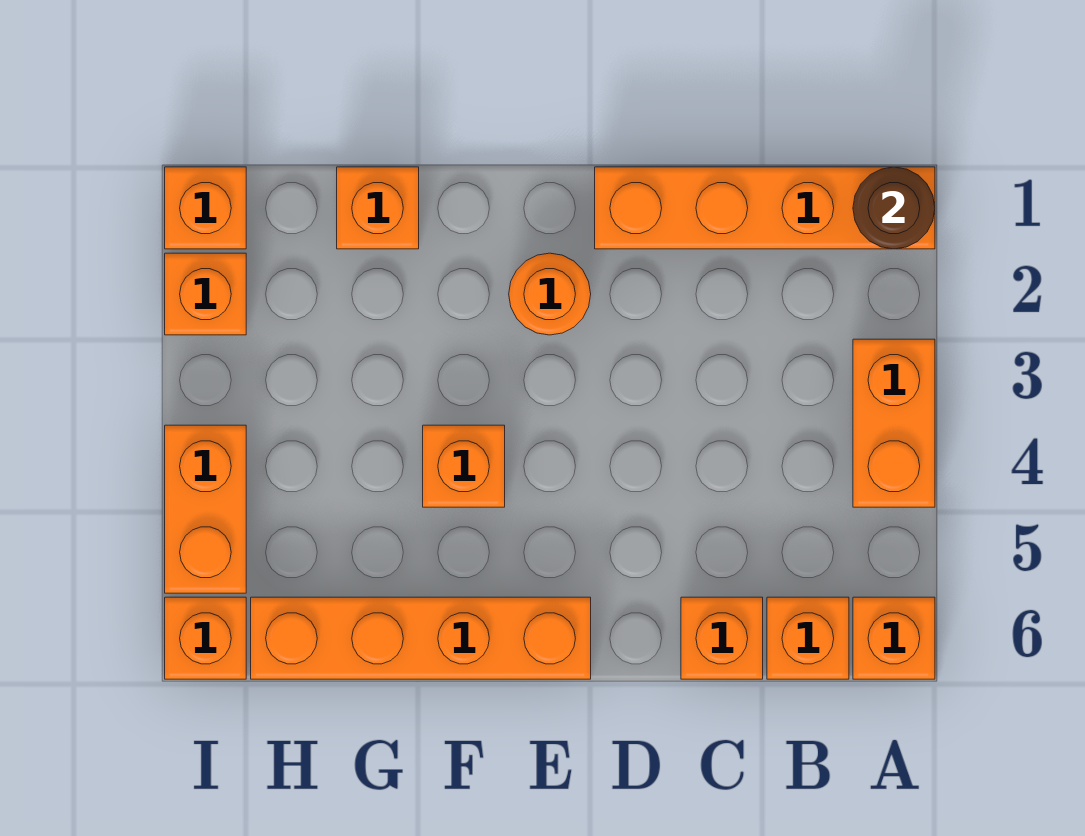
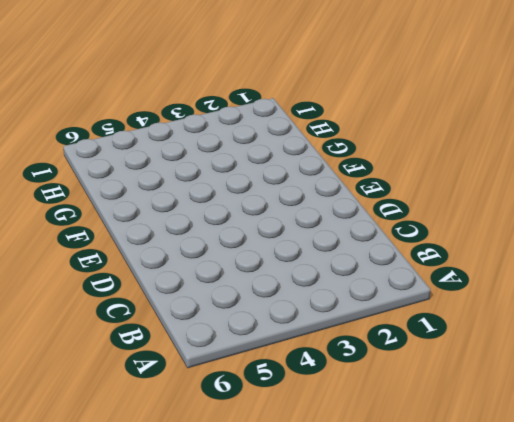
none -> orange brick A1:D1 level 1
none -> orange brick A3:A4 level 1
none -> orange brick A6 level 1

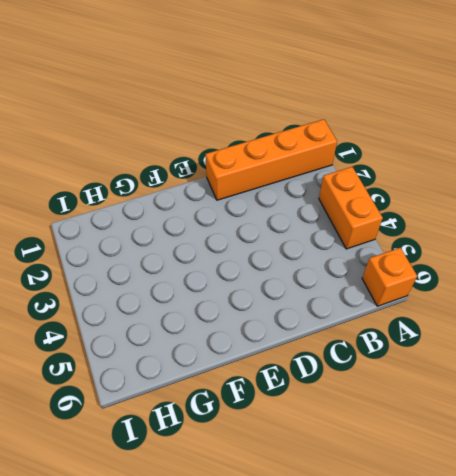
none -> orange brick B6 level 1
none -> orange brick C6 level 1
none -> orange round brick E2 level 1

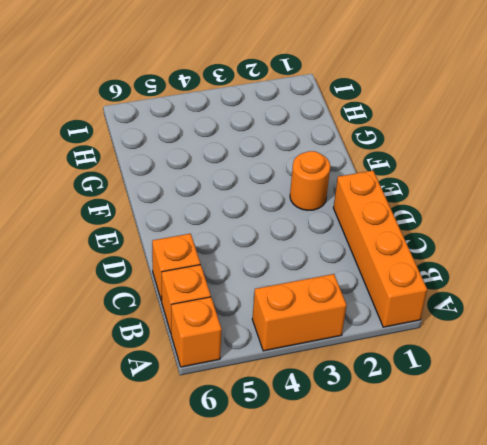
none -> orange brick E6:H6 level 1
none -> orange brick F4 level 1
none -> orange brick G1 level 1

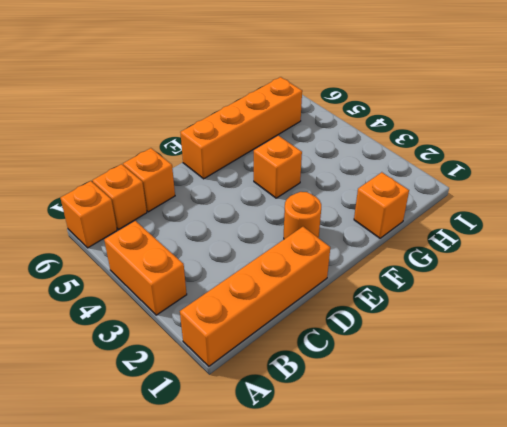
none -> orange brick I1 level 1
none -> orange brick I2 level 1
none -> orange brick I4:I5 level 1

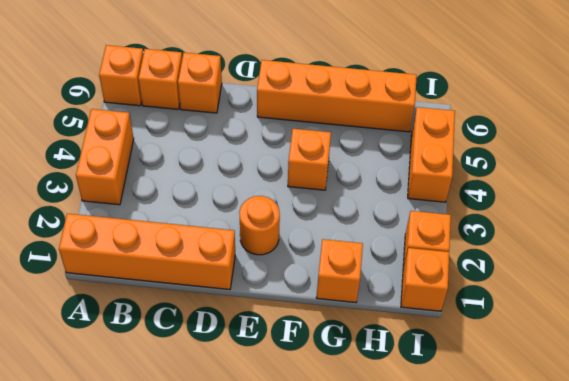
none -> orange brick I6 level 1
none -> brown round brick A1 level 2

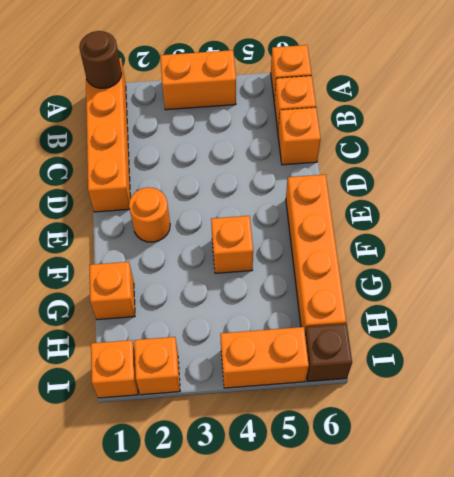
brown brick I6 level 1 -> orange brick I6 level 1

